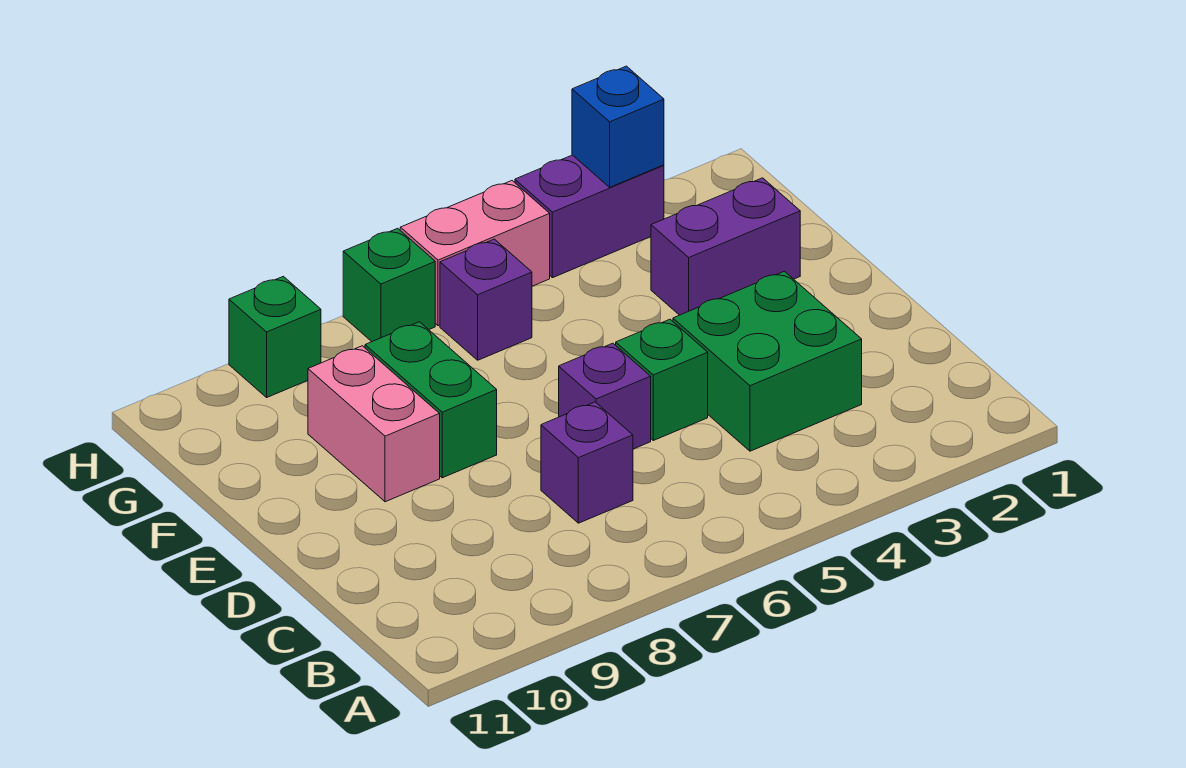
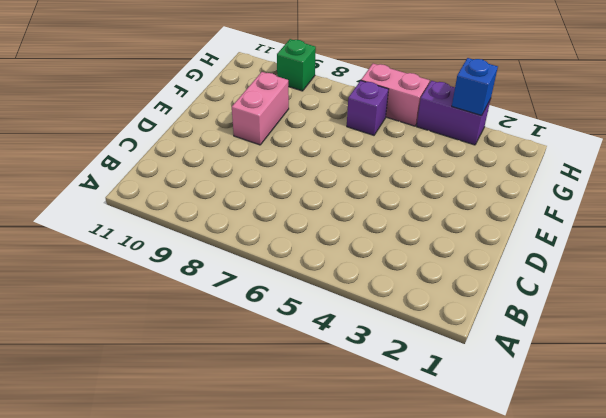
none -> green brick C3:D4 level 1
none -> purple brick C7 level 1
none -> green brick D5 level 1

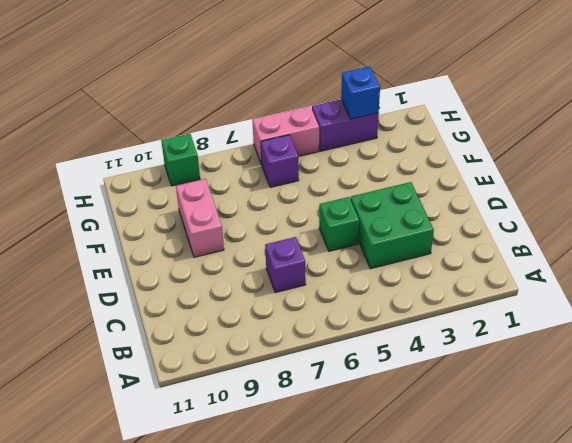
none -> purple brick D6 level 1
none -> green brick E8:F8 level 1
none -> purple brick F2:F3 level 1

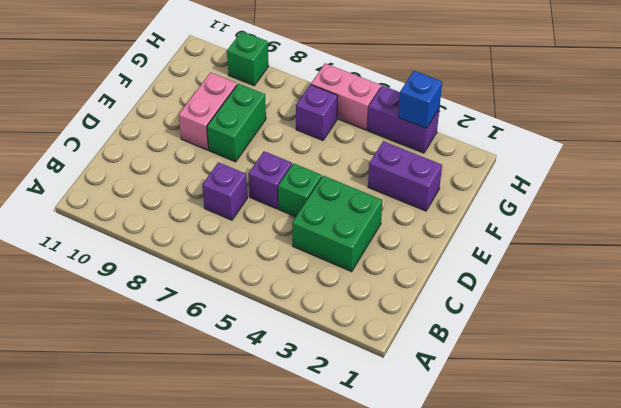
none -> green brick H7 level 1

